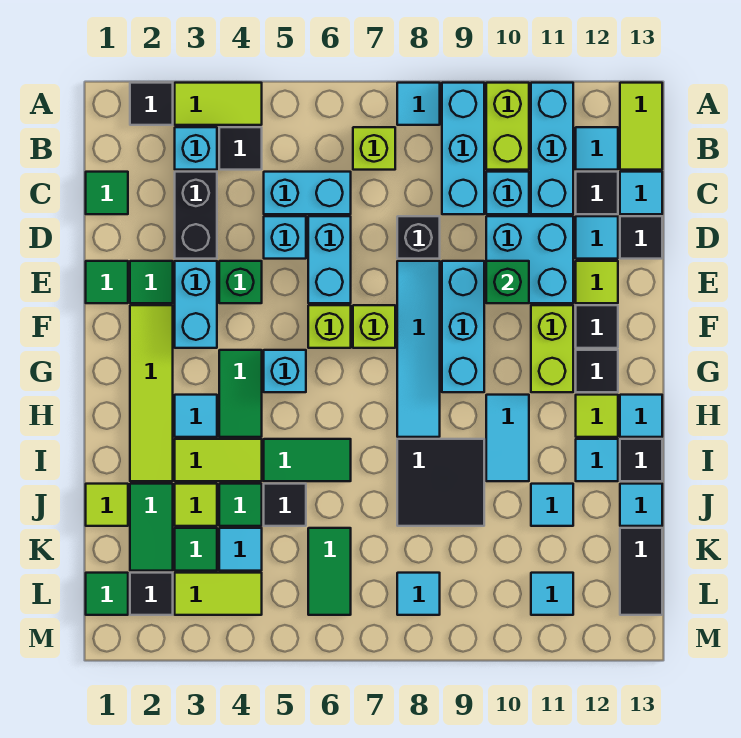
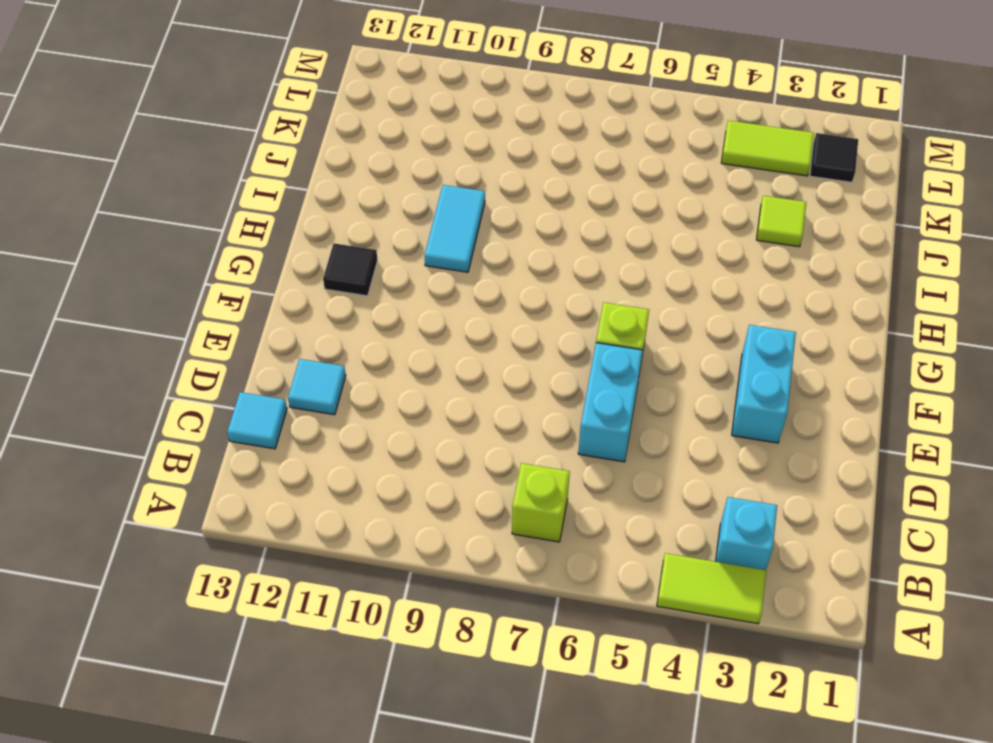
none -> black tile A2 level 1
none -> cyan tile A8 level 1
none -> cyan brick A9:C9 level 1
none -> lime brick A10:B10 level 1

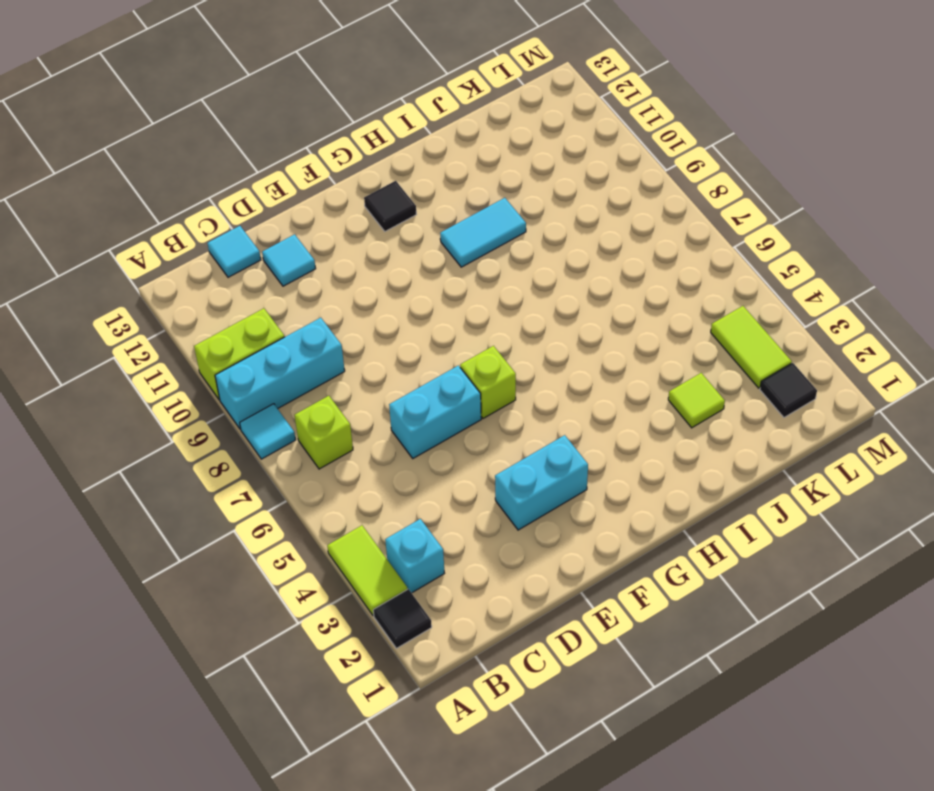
none -> cyan brick A11:C11 level 1
none -> lime tile A13:B13 level 1
none -> black tile B4 level 1
none -> cyan tile B12 level 1

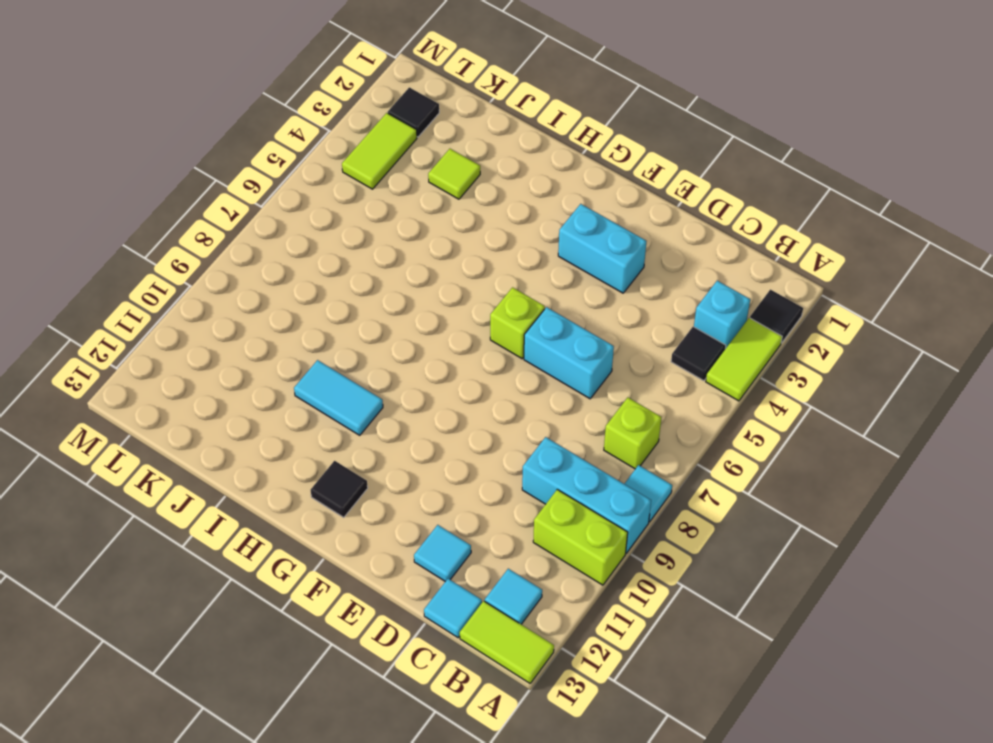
none -> cyan brick A11:C11 level 1
none -> green tile C1 level 1
none -> black brick C3:D3 level 1
none -> cyan brick C5:C6 level 1

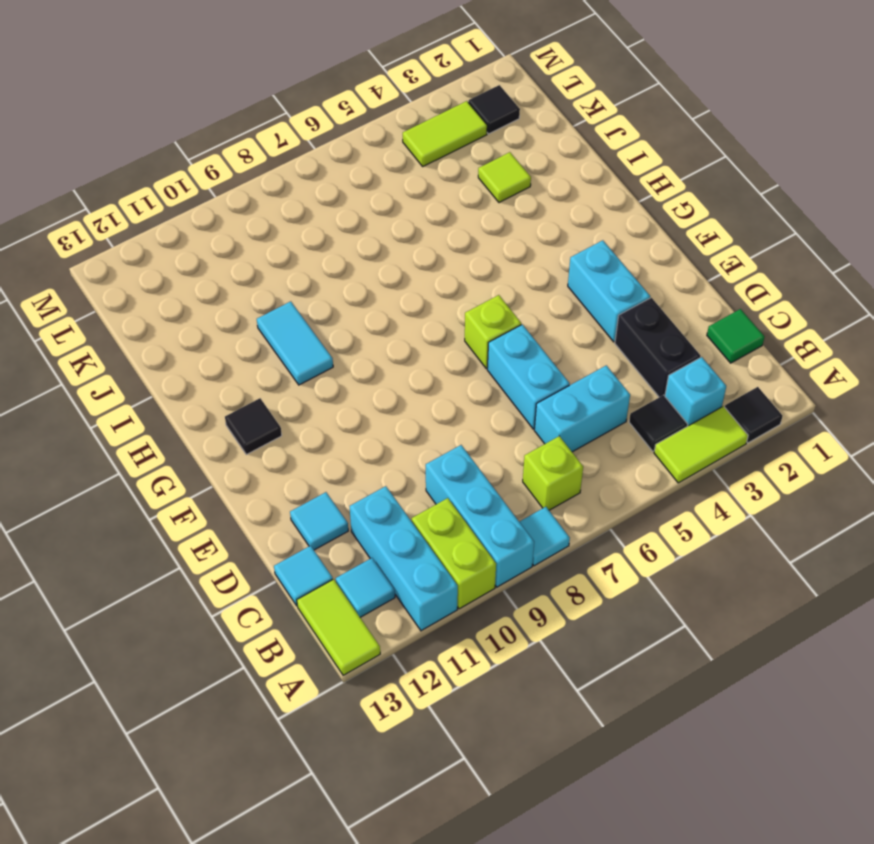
none -> cyan brick C10 level 1
none -> black tile C12 level 1
none -> cyan brick D5 level 1
none -> black brick D8 level 1

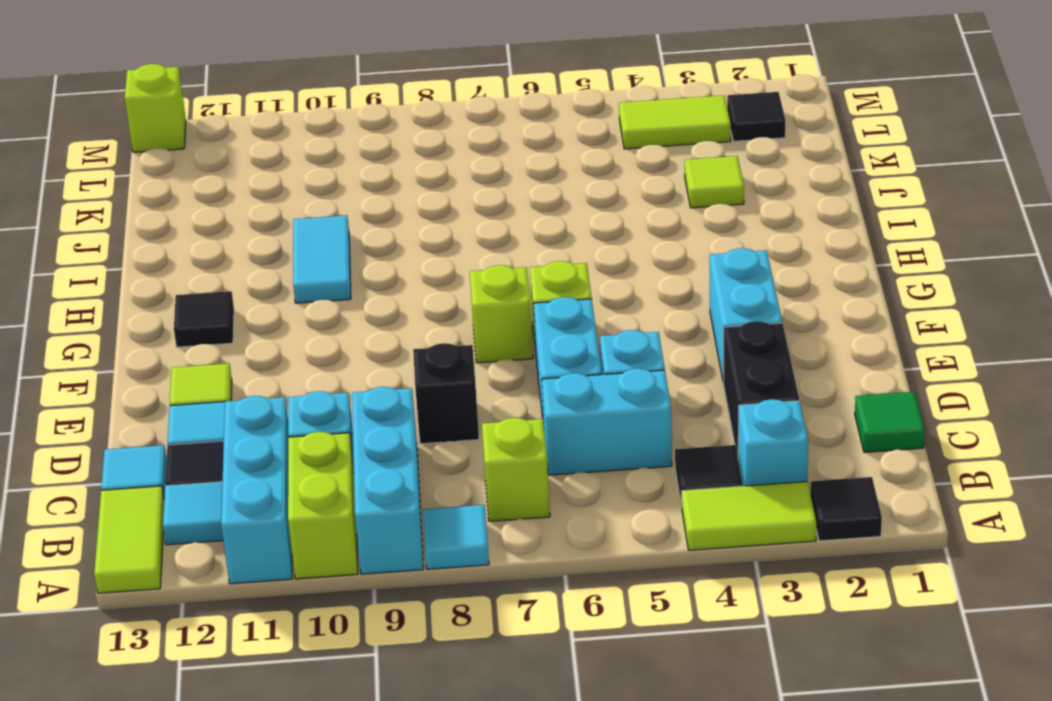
lime brick M13 level 1 -> none
none -> cyan brick D10:E11 level 1
none -> black tile D13 level 1
none -> green tile E1 level 1
none -> green tile E2 level 1

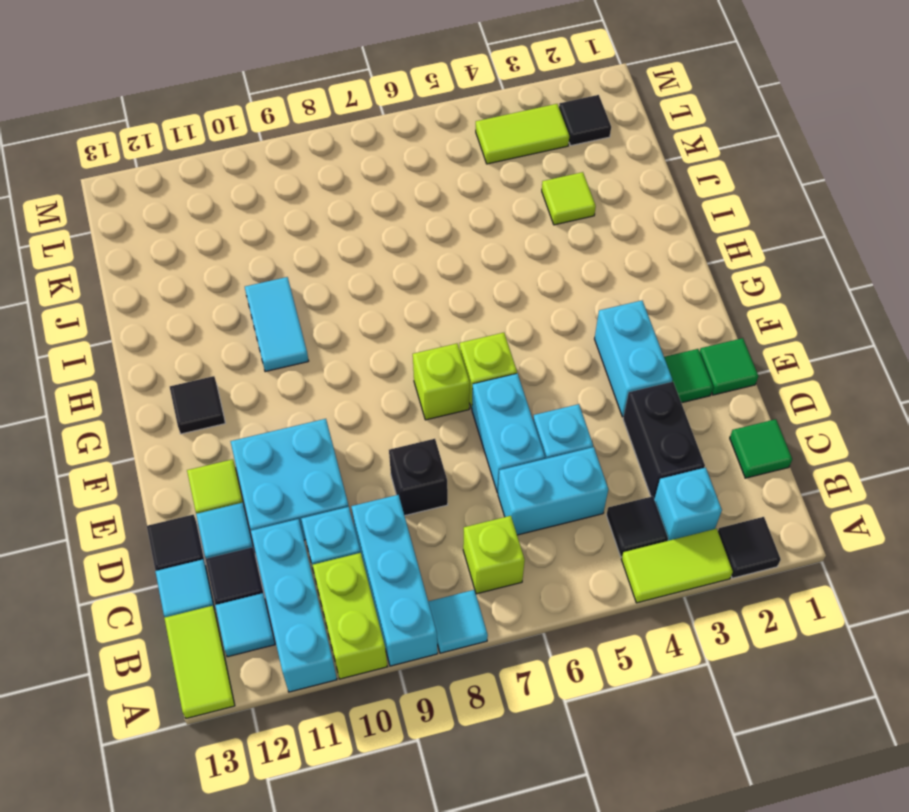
none -> green brick E4 level 1
none -> cyan tile E8:H8 level 1
none -> cyan brick E9:G9 level 1
none -> lime tile F2:I2 level 1

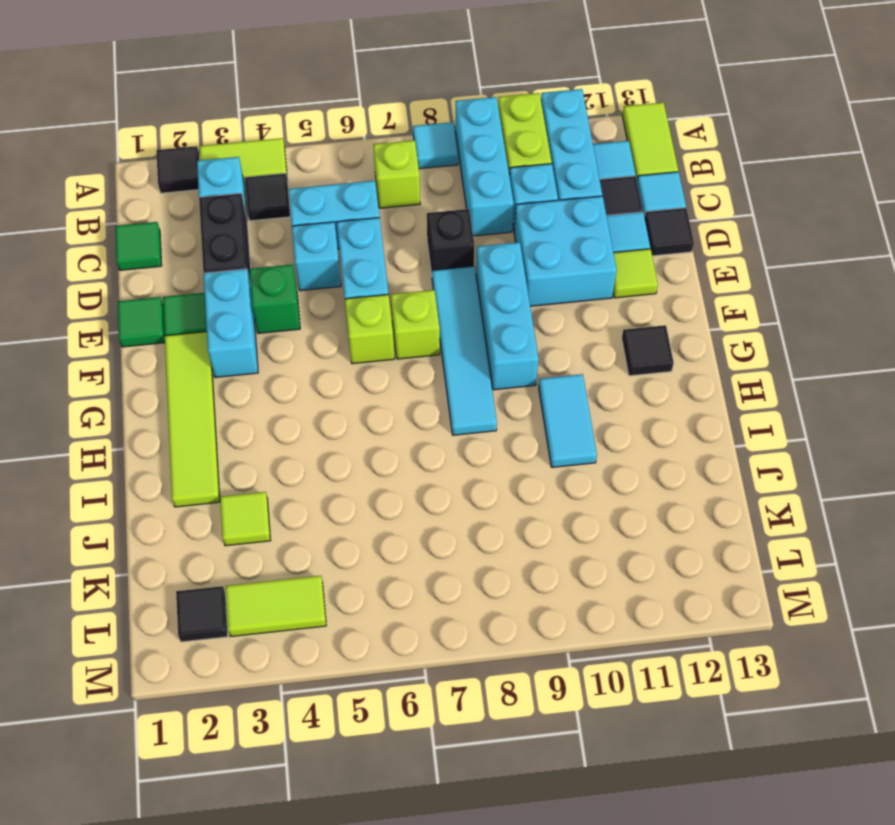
none -> lime brick F11:G11 level 1
none -> black tile F12 level 1
none -> green tile G4:H4 level 1
none -> cyan brick G5 level 1

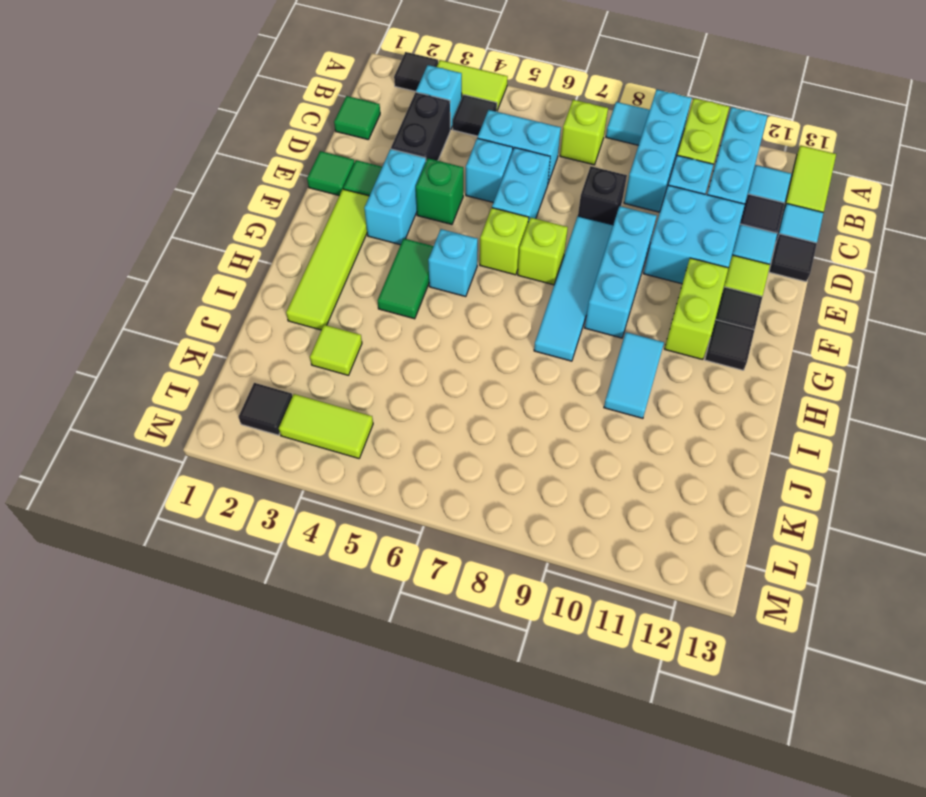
none -> cyan tile H3 level 1
none -> lime tile H12 level 1
none -> cyan tile H13 level 1
none -> lime tile I3:I4 level 1

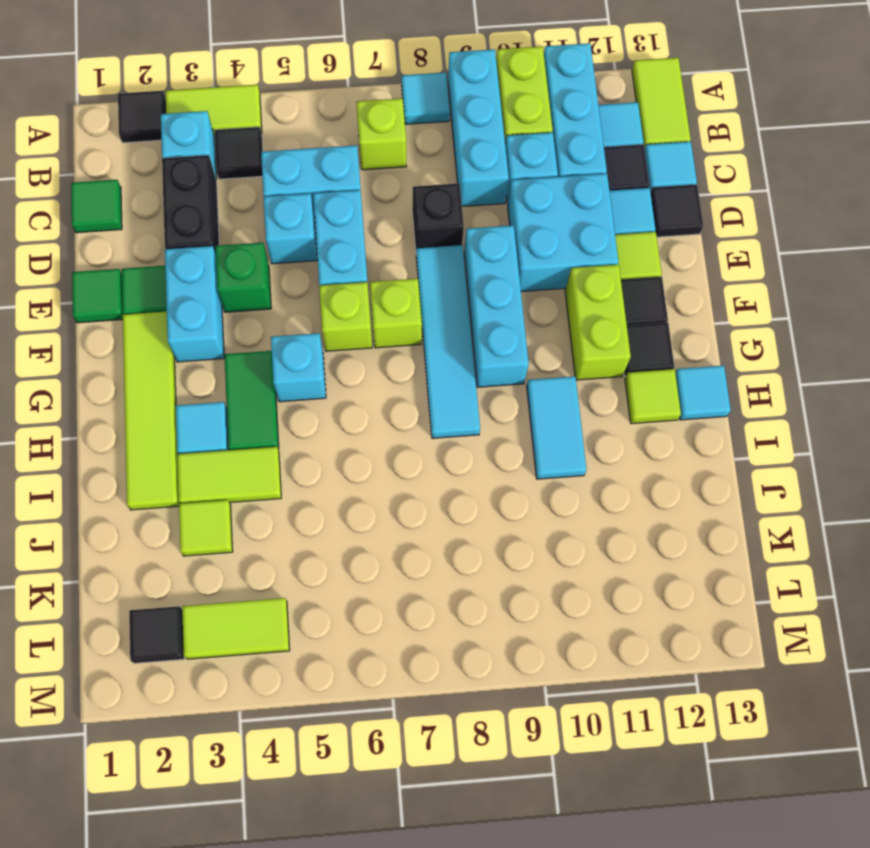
none -> green tile I5:I6 level 1
none -> black tile I8:J9 level 1
none -> cyan tile I12 level 1
none -> black tile I13 level 1

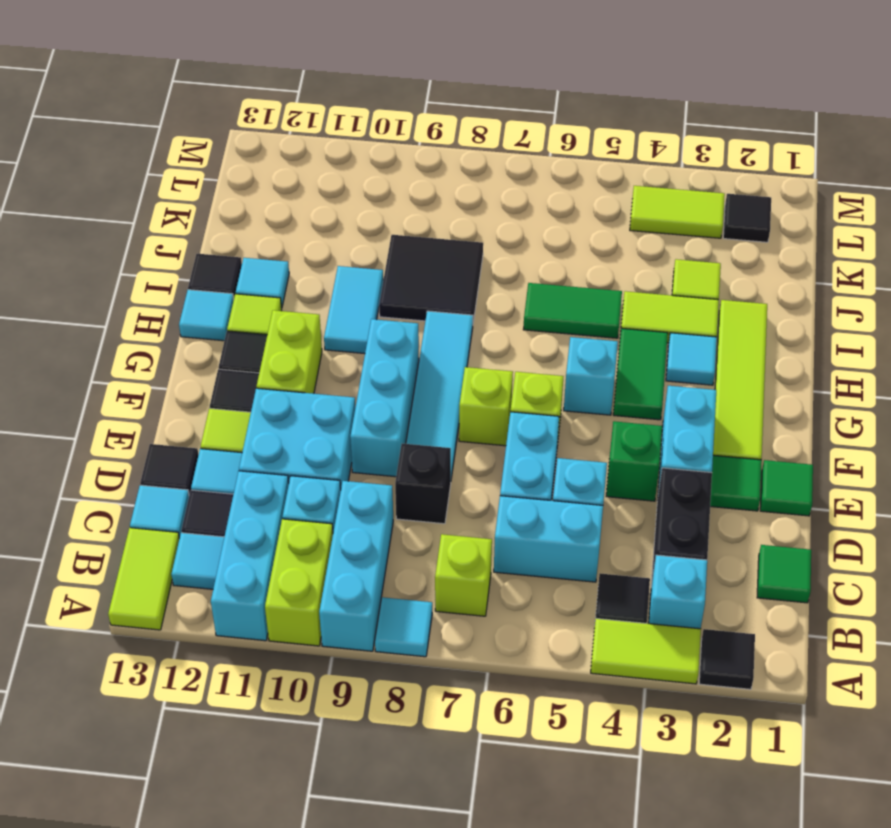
none -> lime tile J1 level 1
none -> green tile J2:K2 level 1
none -> green tile J4 level 1
none -> black tile J5 level 1

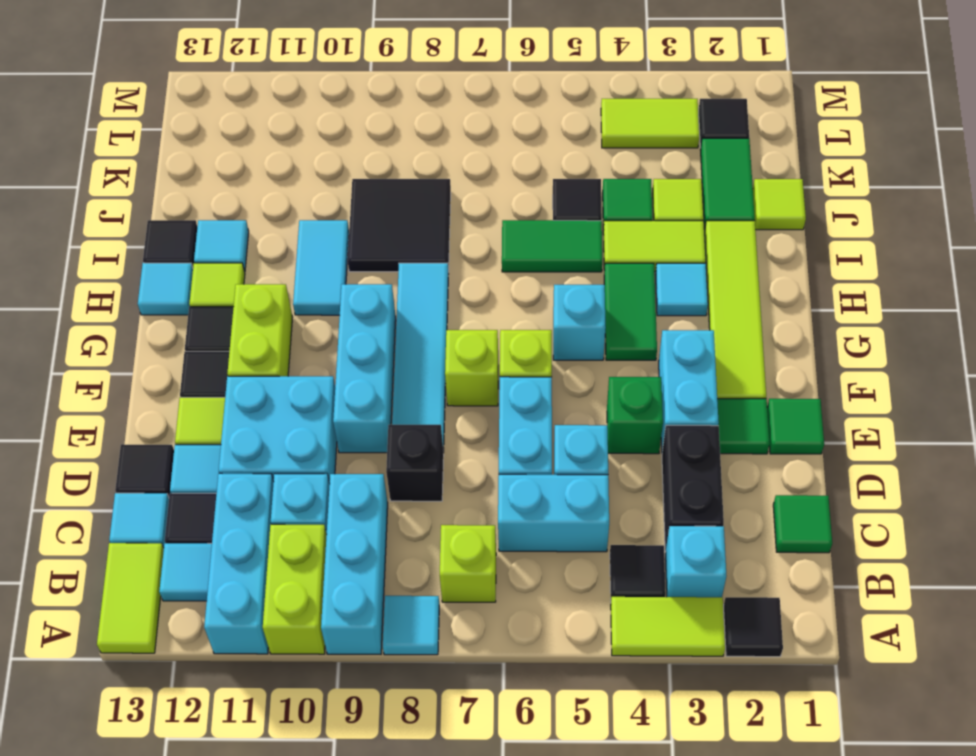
none -> cyan tile J11 level 1
none -> cyan tile J13 level 1
none -> green tile K3 level 1
none -> cyan tile K4 level 1

